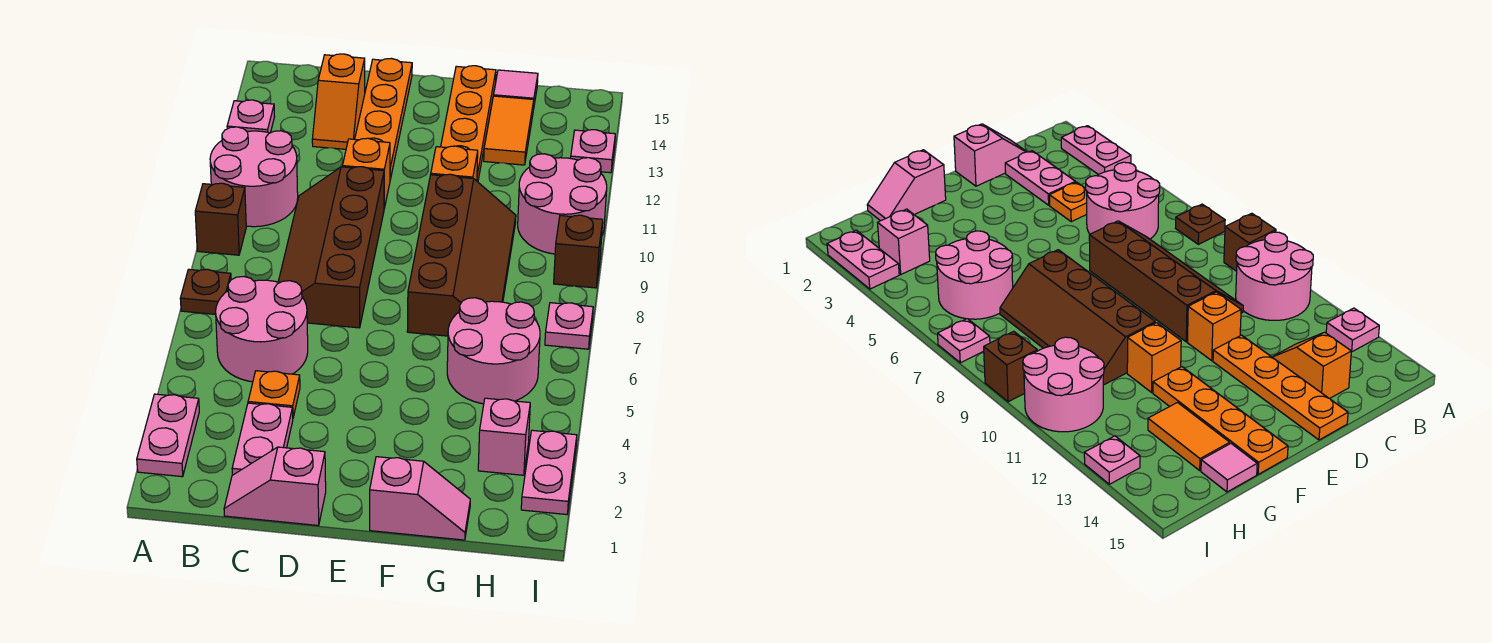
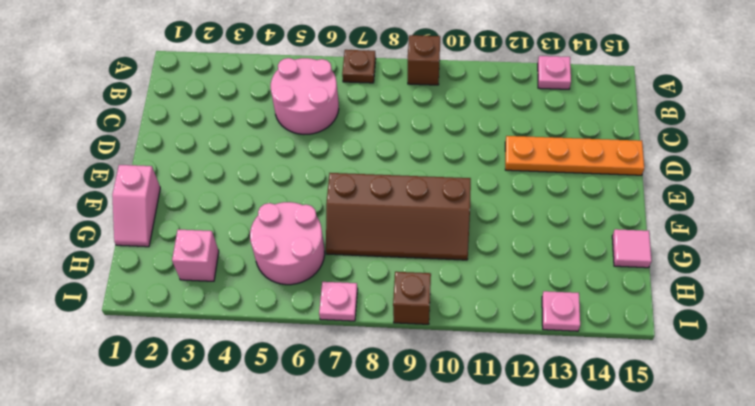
none -> pink plate A2:A3 level 1
none -> pink round brick A10:B11 level 1
none -> pink slope C1:D1 level 1 top D

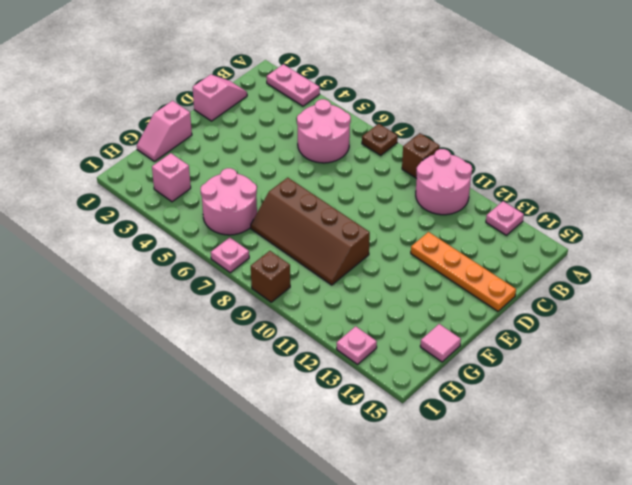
none -> pink plate C2:C3 level 1
none -> orange plate C4 level 1
none -> brown slope C7:D10 level 1 top D

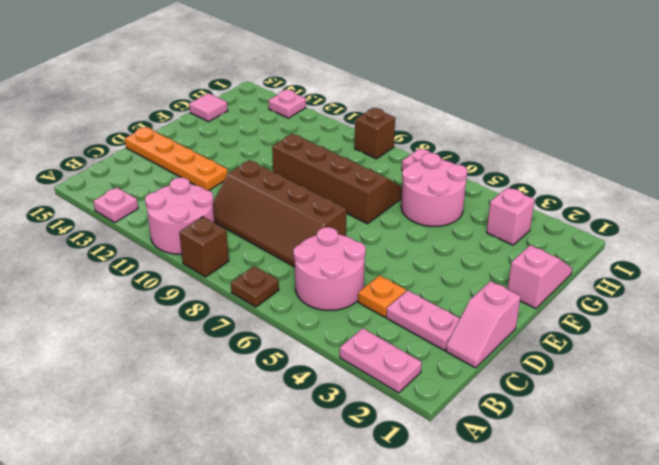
none -> orange slope C13:C14 level 1 top 14
none -> orange brick D11 level 1
none -> orange brick F11 level 1

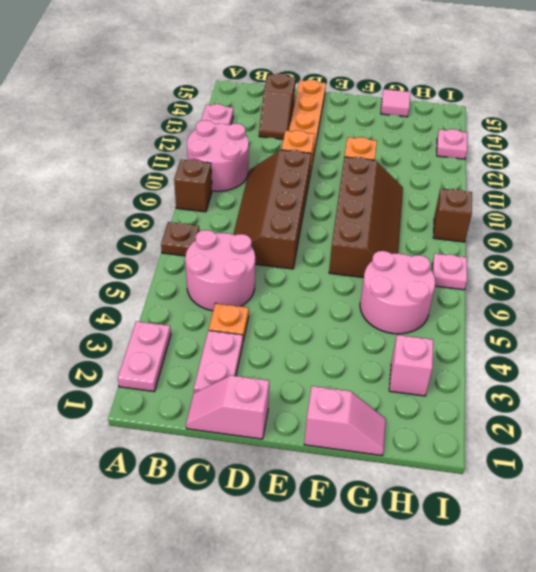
brown slope C13:C14 level 1 top 14 -> orange slope C13:C14 level 1 top 14
none -> orange plate F12:F15 level 1
none -> orange tile G13:G14 level 1
none -> pink round brick H10:I11 level 1

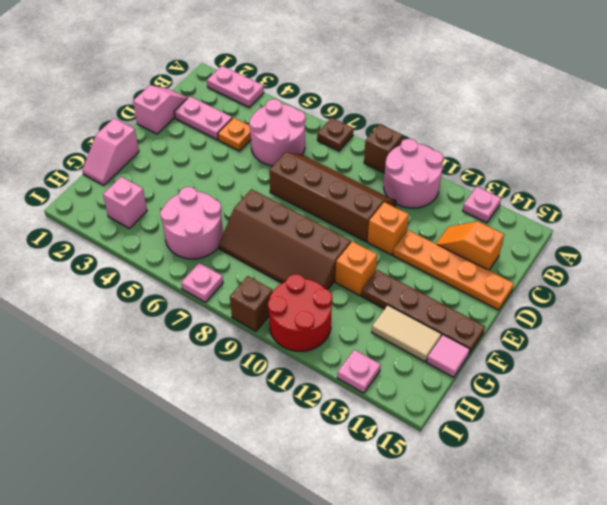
brown plate F12:F15 level 1 -> orange plate F12:F15 level 1
tan tile G13:G14 level 1 -> orange tile G13:G14 level 1
red round brick H10:I11 level 1 -> pink round brick H10:I11 level 1
none -> pink plate I2:I3 level 1

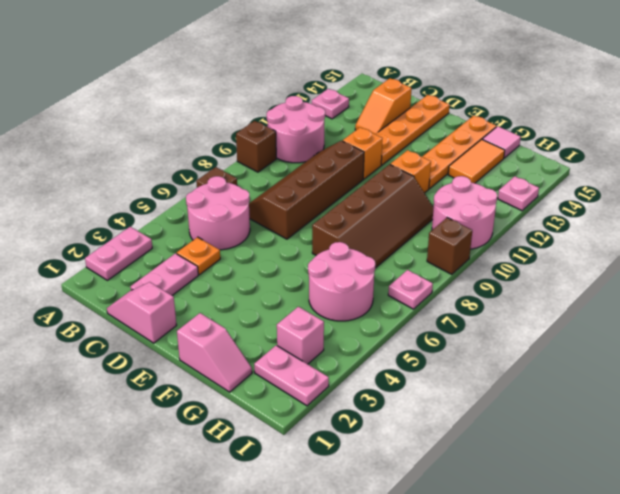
pink plate H2:I2 level 1 -> pink plate I2:I3 level 1

